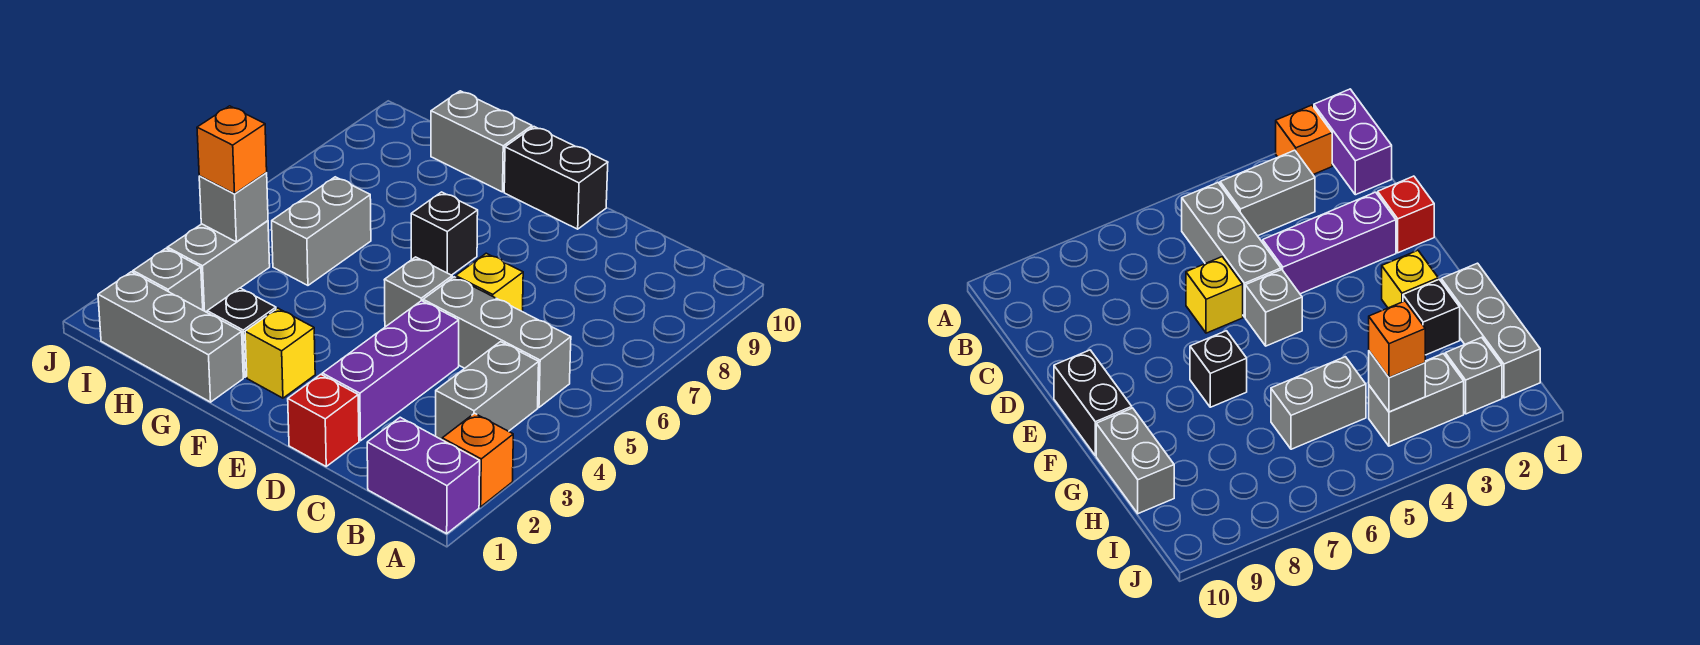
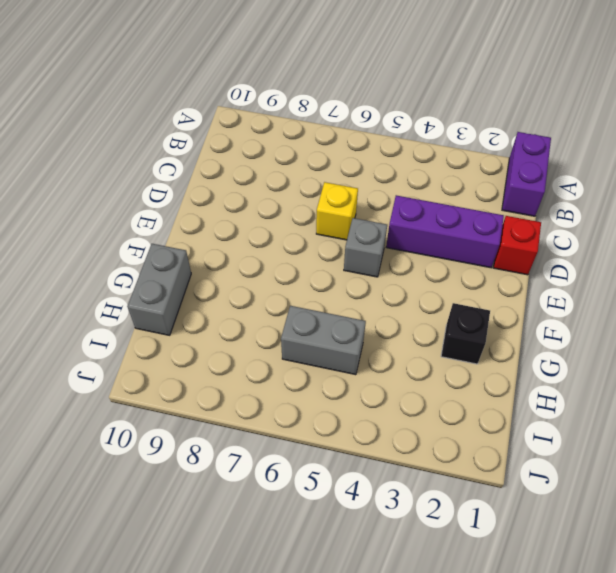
none -> orange brick A2 level 1
none -> grey brick B3:B4 level 1
none -> grey brick B5:D5 level 1

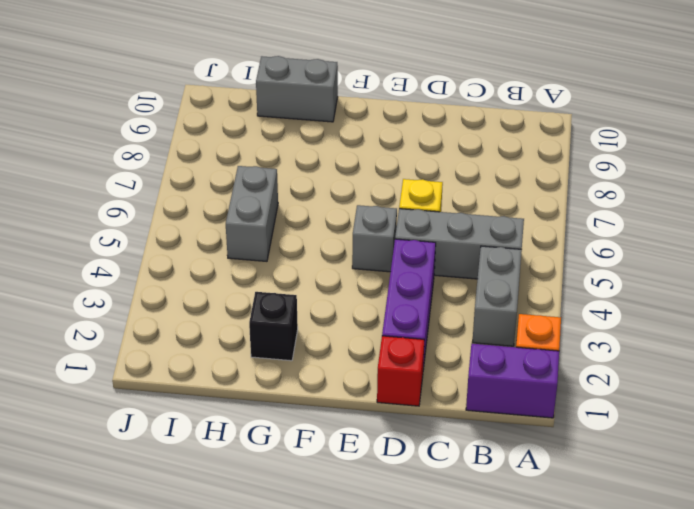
none -> black brick E10:F10 level 1
none -> yellow brick F2 level 1
none -> black brick F7 level 1

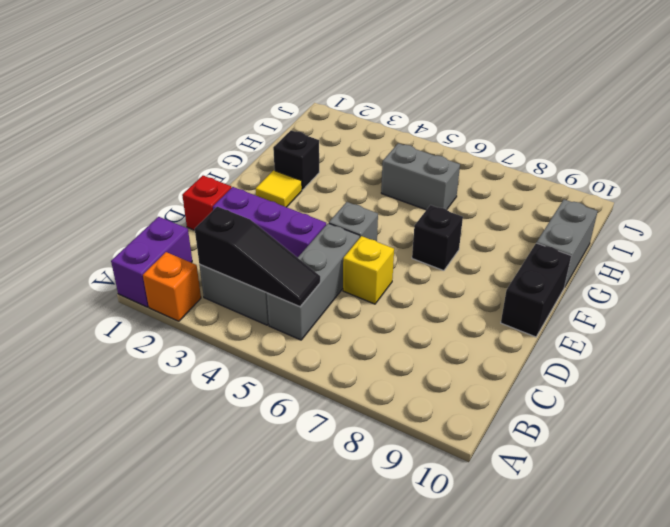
black slope B3:B5 level 2 top 3 -> none
yellow tile F2 level 1 -> yellow brick F2 level 1
none -> grey brick G1:I1 level 1
none -> grey brick I2 level 1
none -> grey brick I3:I4 level 1

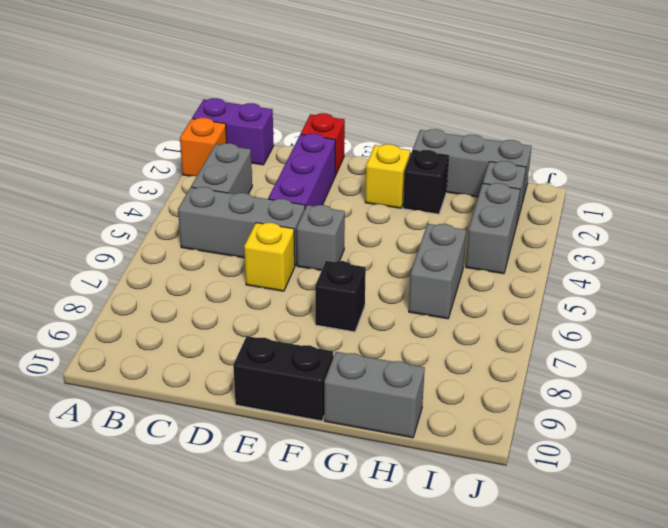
none -> grey brick I4 level 2
none -> orange brick I4 level 3

